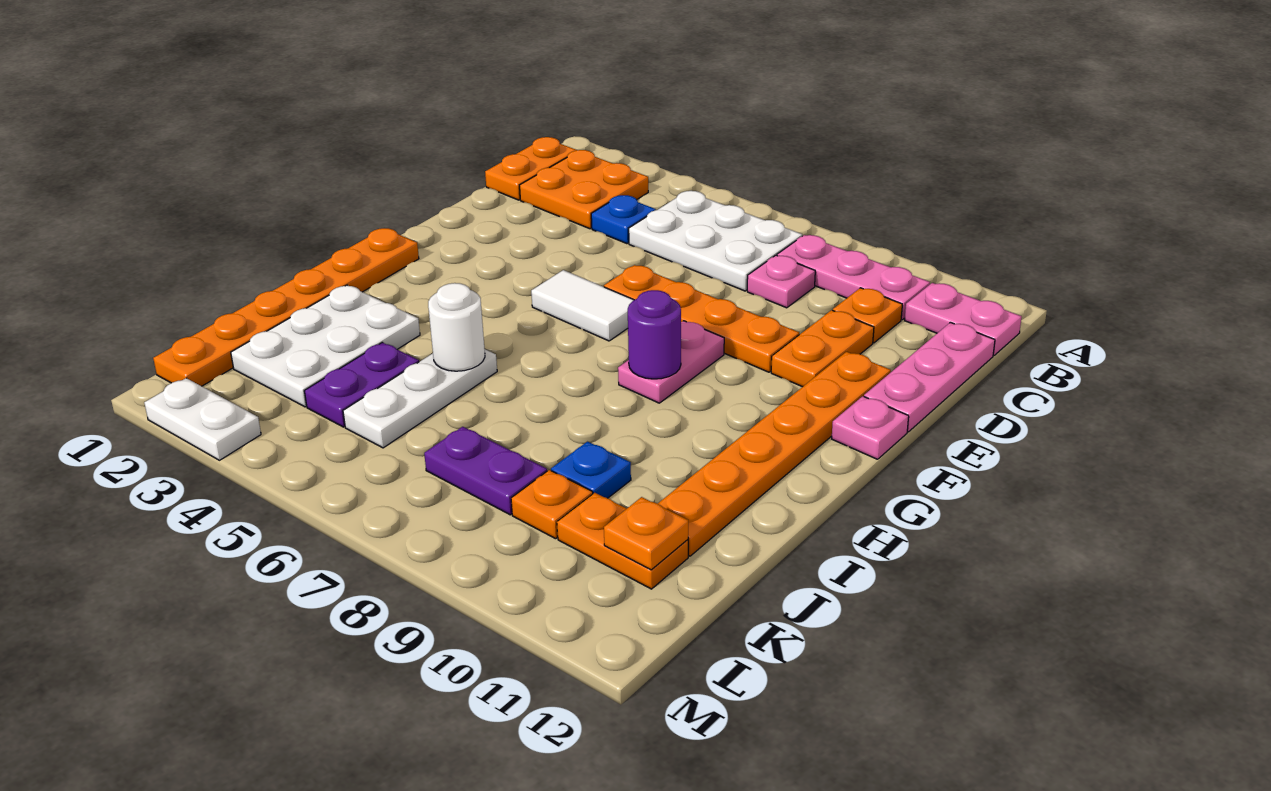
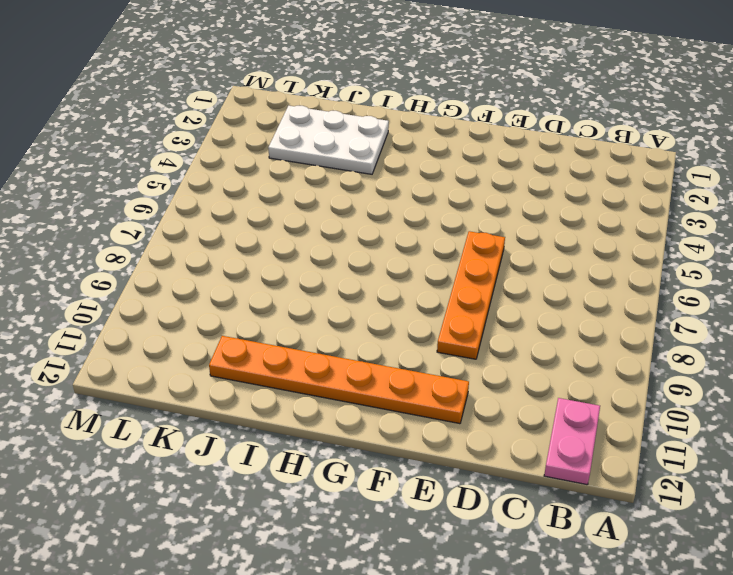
none -> orange plate B1:C1 level 1
none -> orange plate B2:C3 level 1
none -> white plate B5:C7 level 1

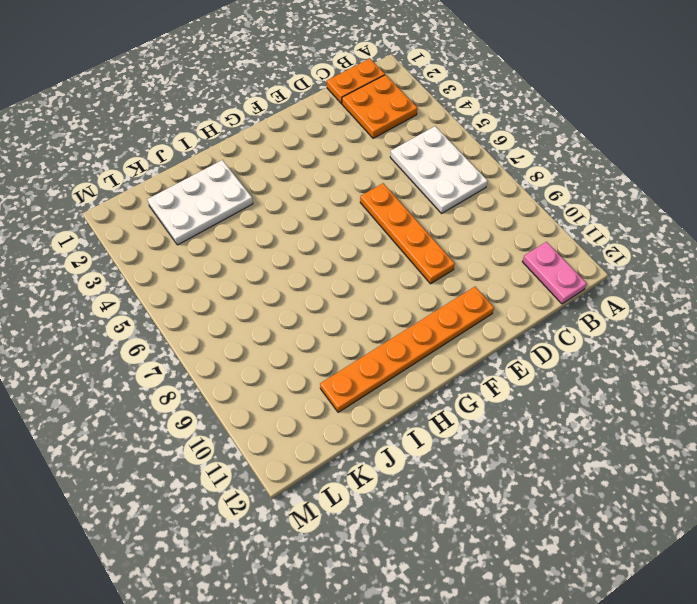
none -> pink plate B8:B10 level 1
none -> blue plate C4 level 1
none -> pink plate C8 level 1

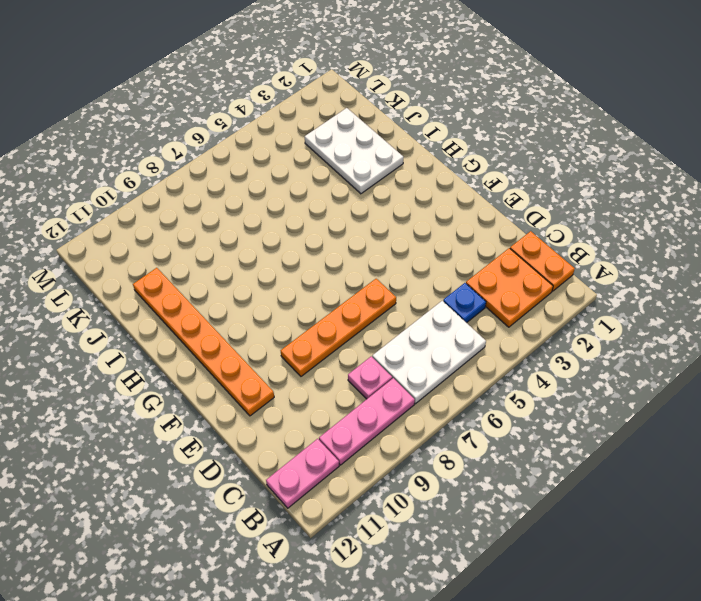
none -> orange plate C10 level 1
none -> pink plate C12:E12 level 1
none -> orange plate D10:E10 level 1

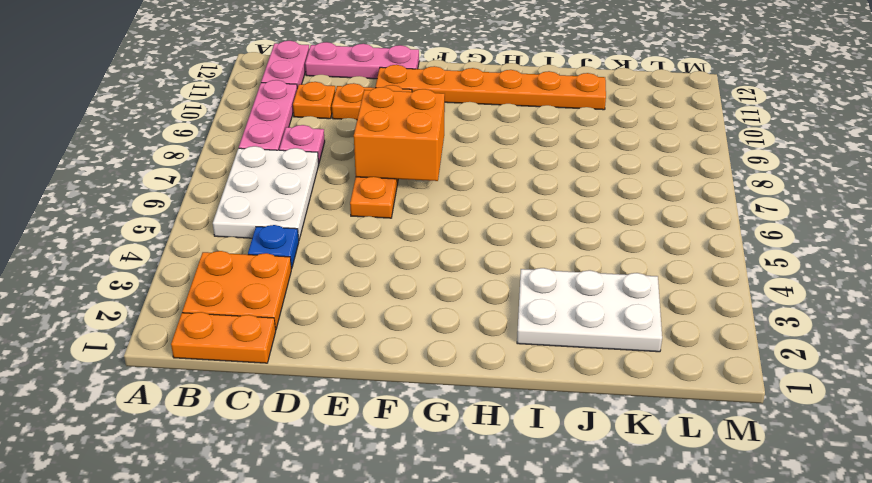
orange brick E7:F8 level 2 -> none
none -> white tile F5:F6 level 1
none -> pink plate F8:G8 level 1
none -> pink plate F12 level 1

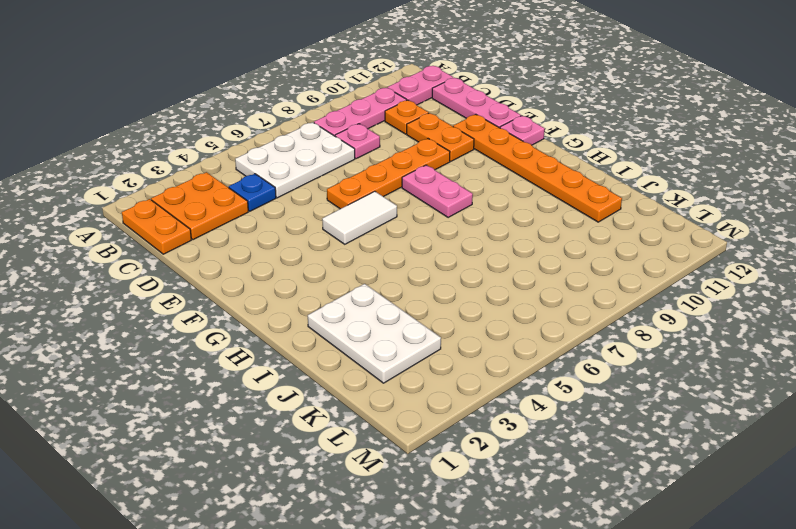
none -> orange plate G1:L1 level 1
none -> white plate I5:K5 level 1
none -> purple plate J4:K4 level 1

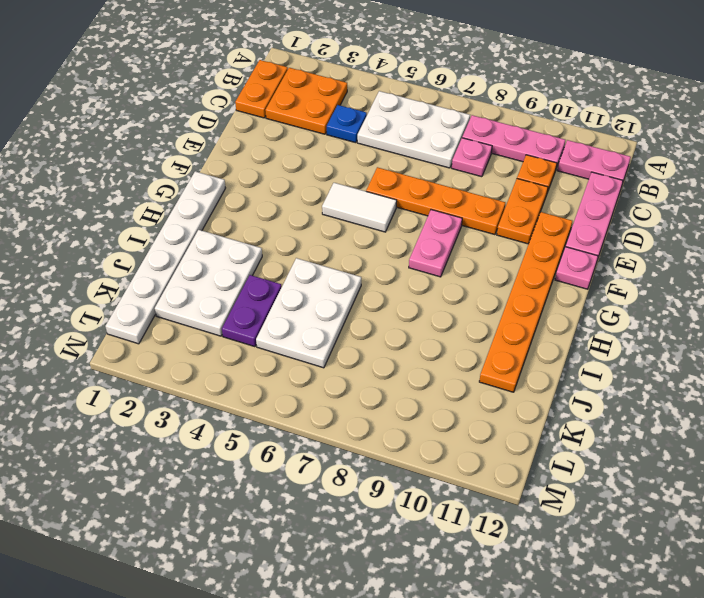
white plate G1:L1 level 1 -> orange plate G1:L1 level 1
white plate I5:K6 level 1 -> white plate I5:K5 level 1
none -> blue plate J9 level 1
none -> purple plate K7:K8 level 1
none -> orange plate K9 level 1

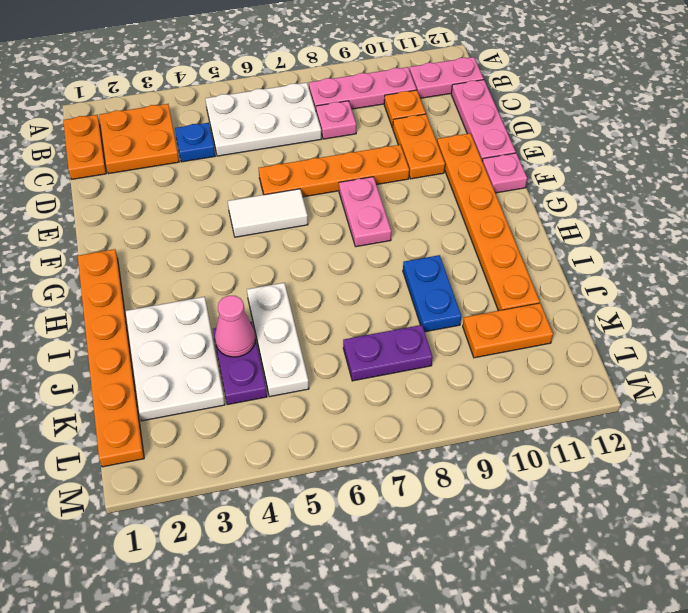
blue plate I9:J9 level 1 -> blue plate J9 level 1
pink cone J4 level 2 -> none
none -> orange plate K9 level 1
none -> white plate M2:M3 level 1
none -> purple round brick G8 level 2

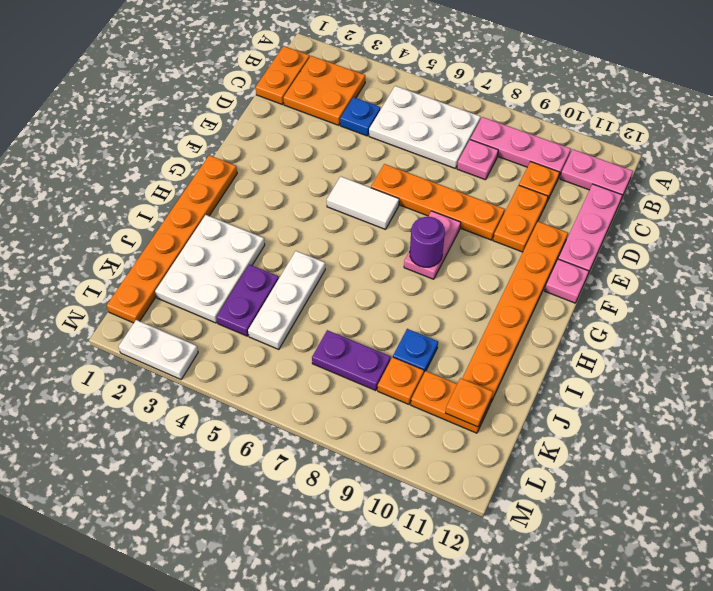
none -> white round brick I5 level 2

